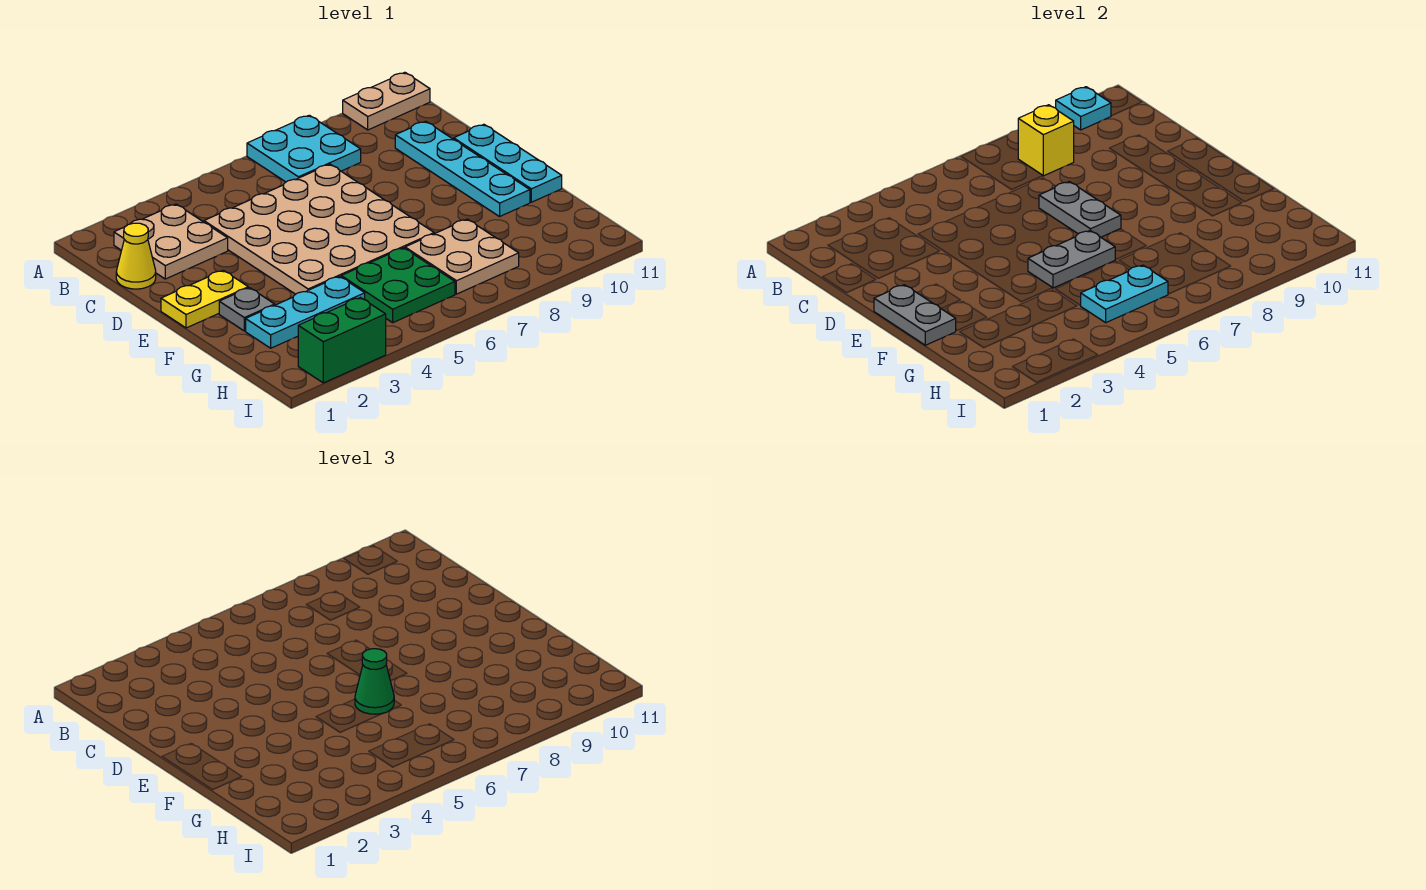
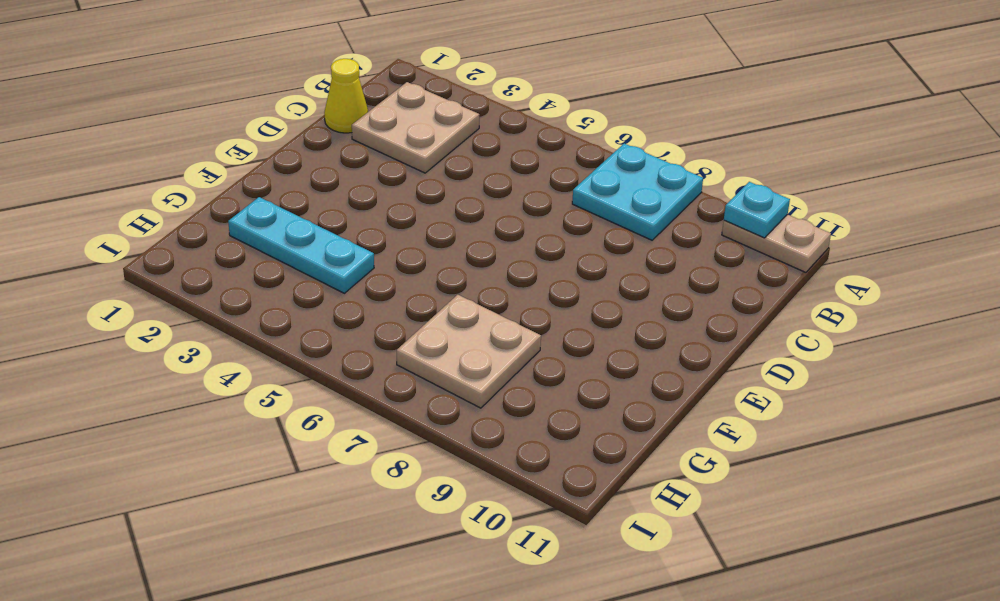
none -> tan plate C4:F7 level 1
none -> cyan plate C10:F10 level 1
none -> cyan plate D11:F11 level 1

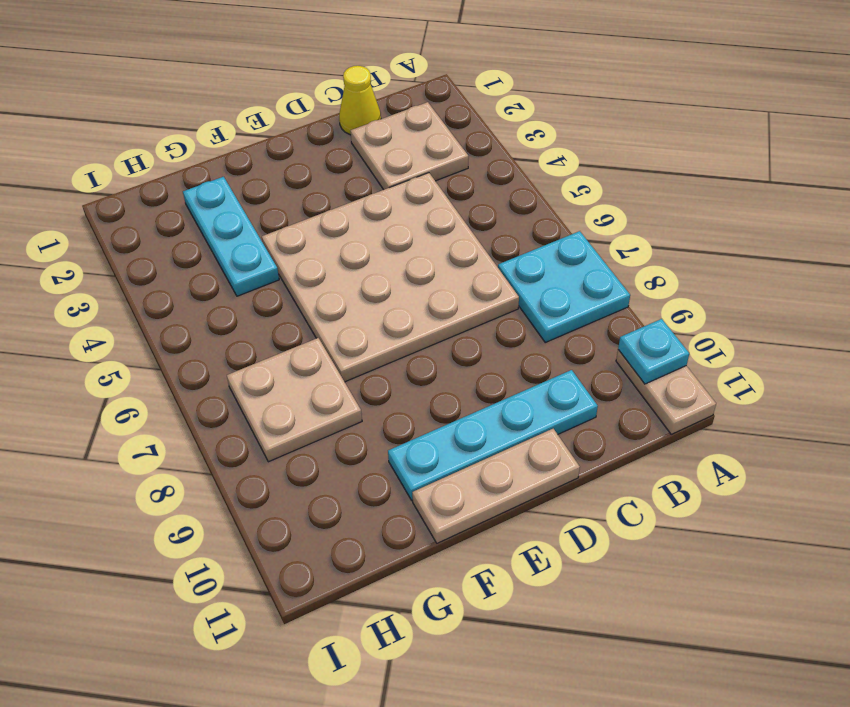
tan plate D11:F11 level 1 -> cyan plate D11:F11 level 1
none -> yellow plate E1:E2 level 1
none -> grey plate F2 level 1
none -> green plate G5:H6 level 1

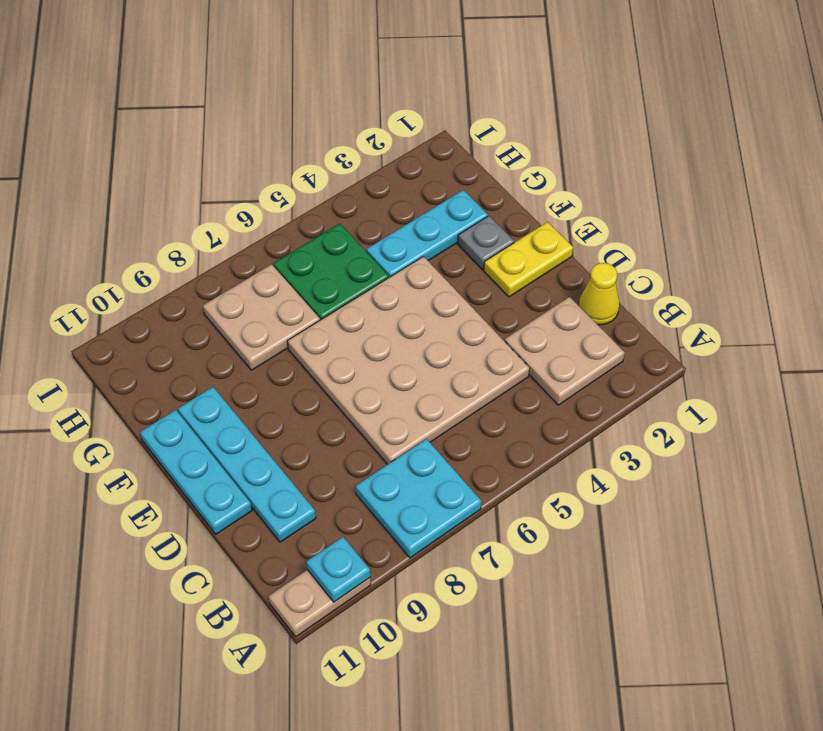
none -> green brick I2:I3 level 1
none -> yellow brick B8 level 2
none -> grey plate D7:E7 level 2

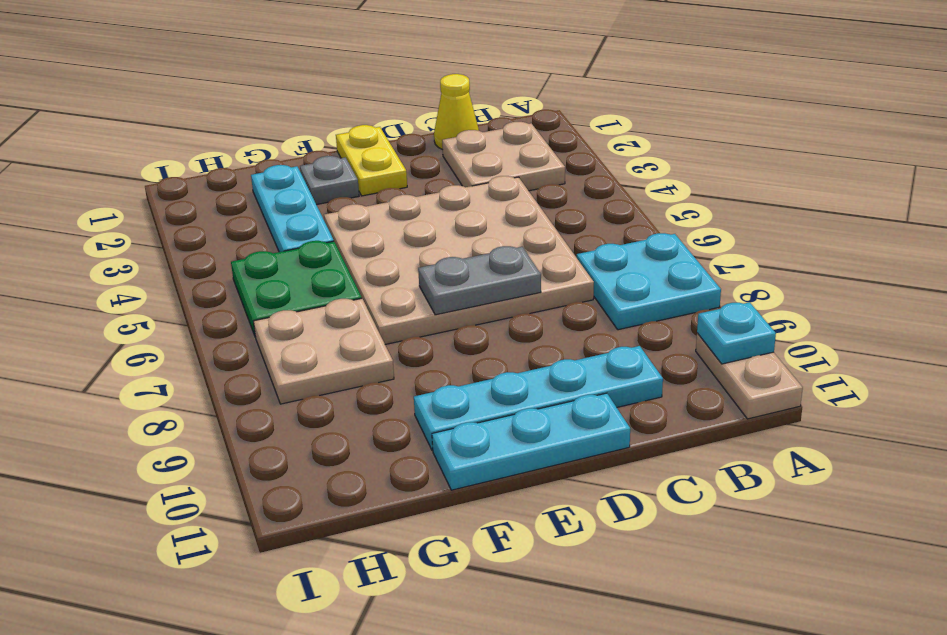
none -> green brick I2:I3 level 1
none -> yellow brick B8 level 2
none -> grey plate E1:F1 level 2

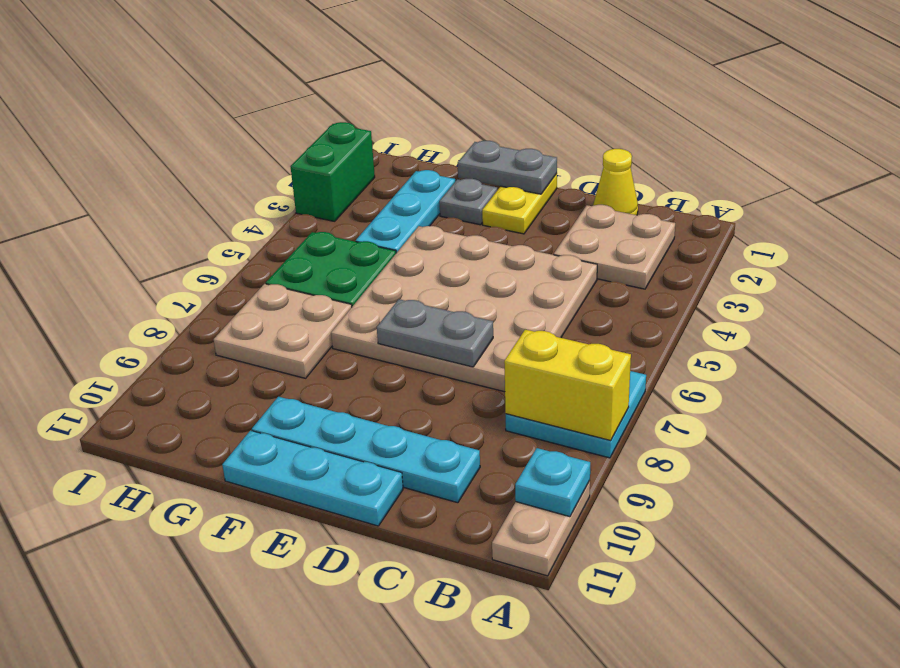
yellow brick A8:B8 level 2 -> yellow brick B8 level 2
none -> grey plate F5:F6 level 2
none -> cyan plate H5:H6 level 2
none -> green cone F6 level 3

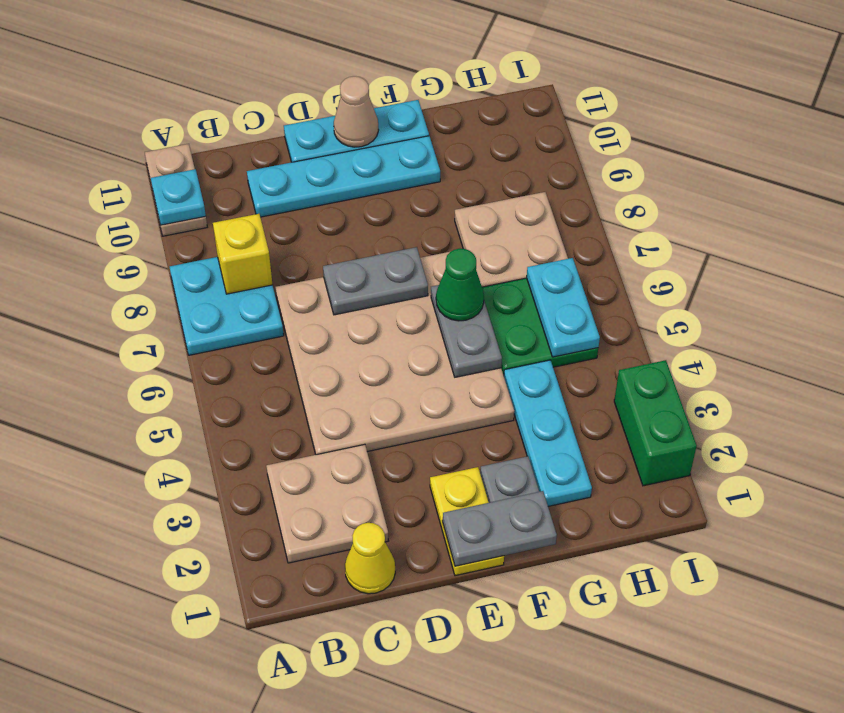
tan cone E11 level 2 -> none

